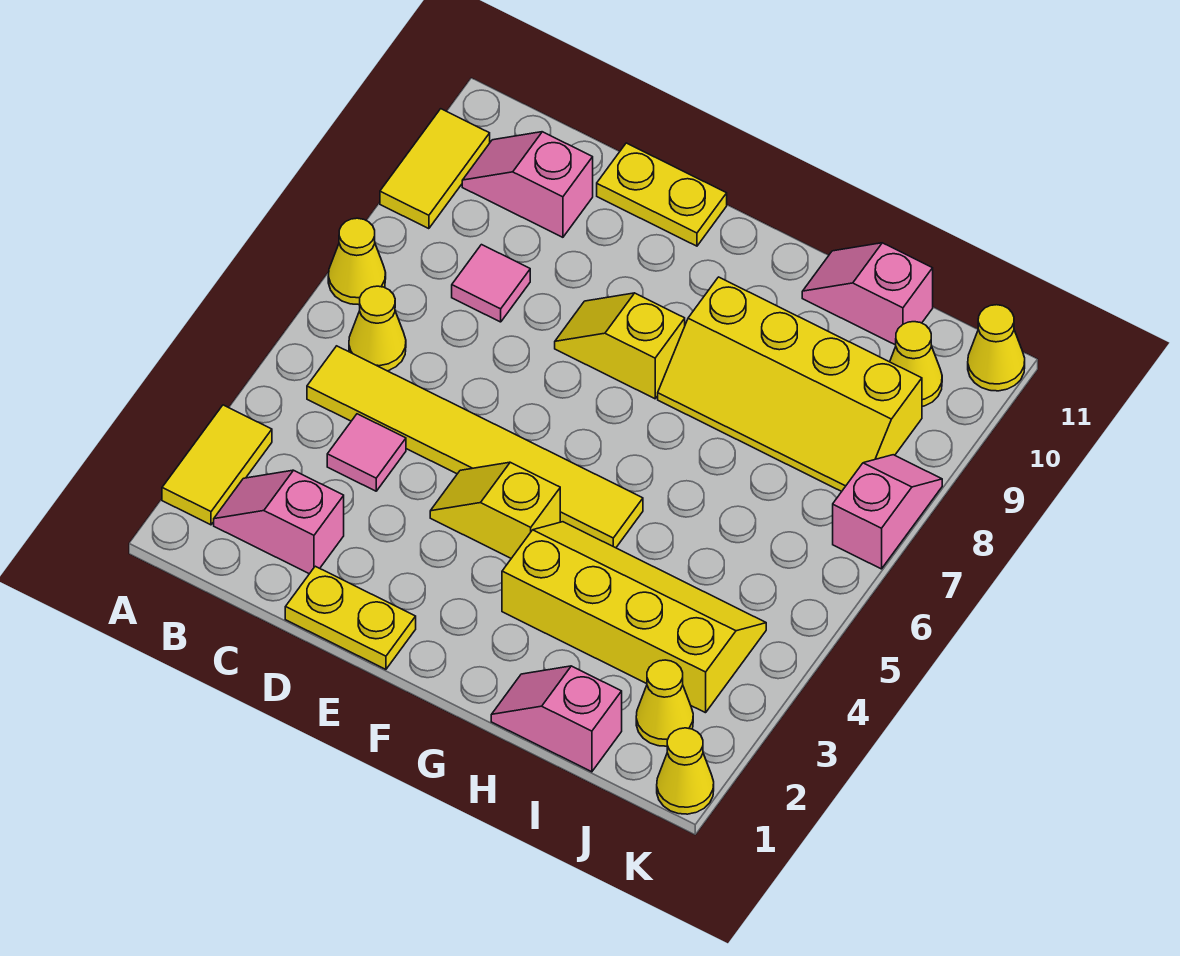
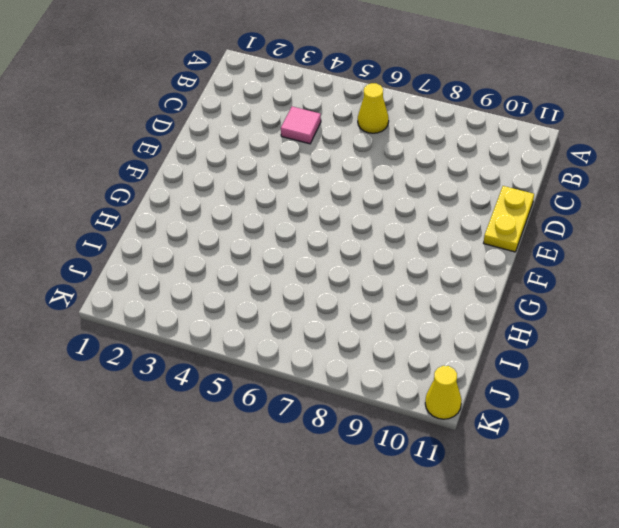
none -> yellow tile A2:A3 level 1
none -> yellow cone A7 level 1
none -> yellow tile A9:A10 level 1

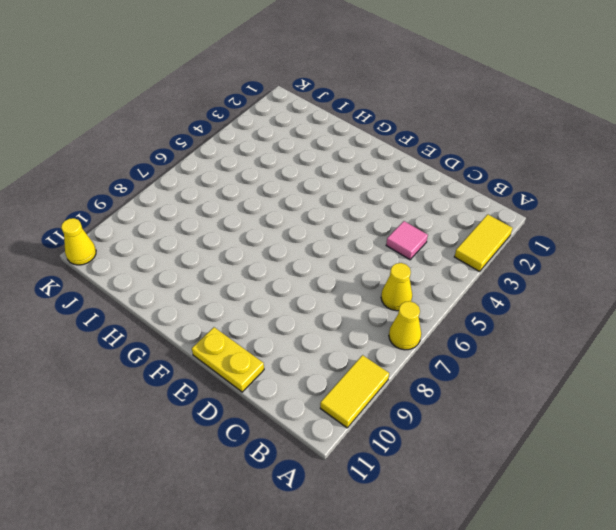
none -> pink slope B2:C2 level 1 top C
none -> yellow tile B5:G5 level 1
none -> pink slope B10:C10 level 1 top C

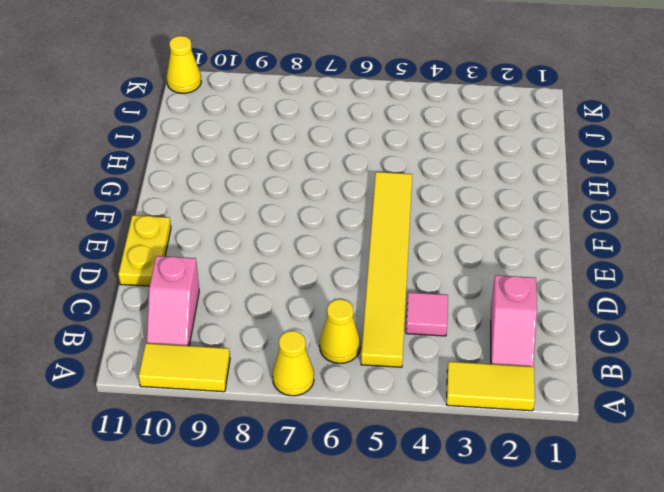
none -> pink tile C8 level 1
none -> yellow plate D1:E1 level 1
none -> yellow slope E4:F4 level 1 top F

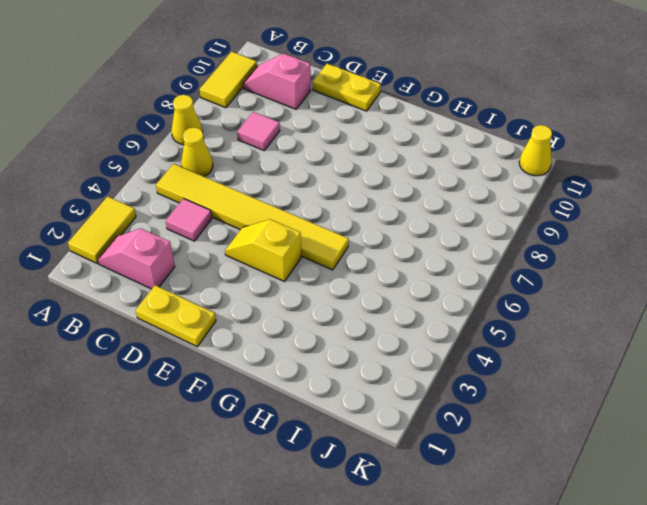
none -> yellow slope E8:F8 level 1 top F
none -> yellow slope G3:J4 level 1 top 3
none -> yellow slope G8:J9 level 1 top 9

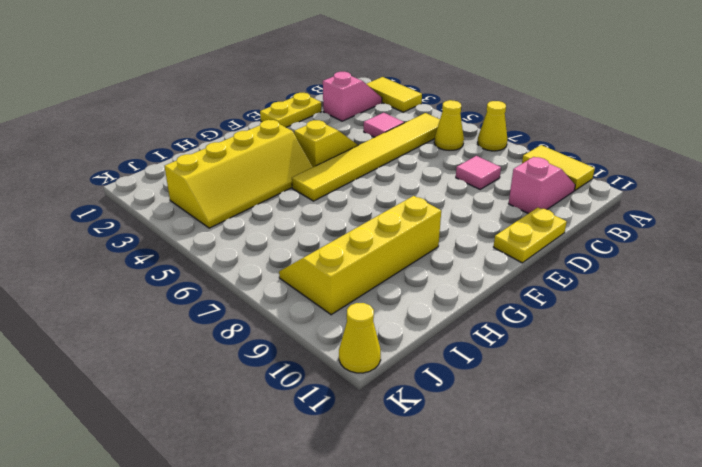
none -> yellow slope E8:F8 level 1 top F
none -> pink slope H1:I1 level 1 top I
none -> pink slope H11:I11 level 1 top I

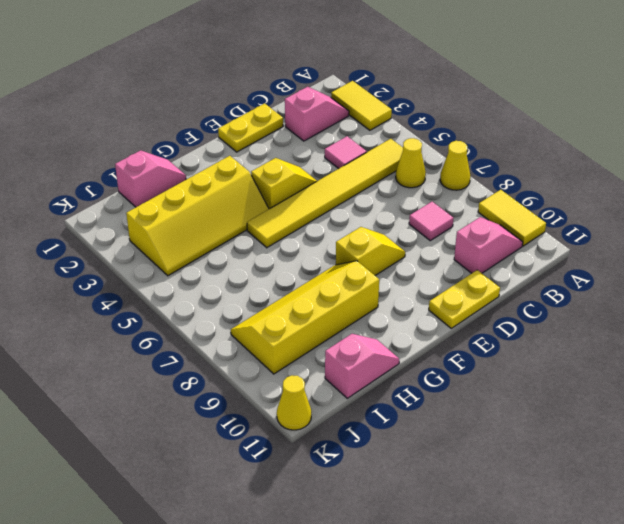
none -> yellow cone J2 level 1
none -> yellow cone J10 level 1
none -> yellow cone K1 level 1

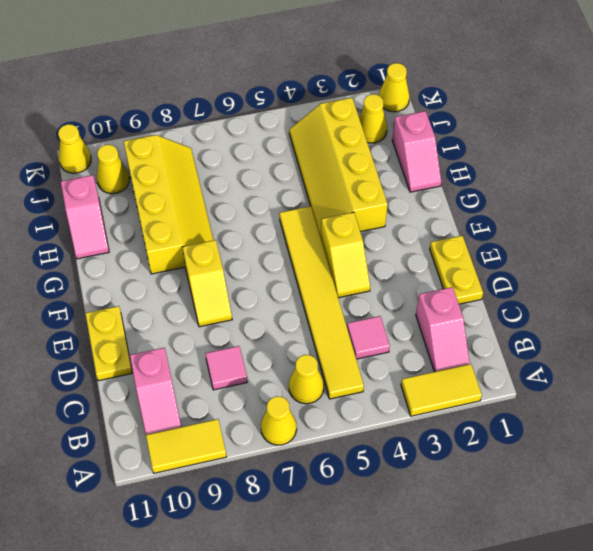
none -> pink slope K7:K8 level 1 top 7

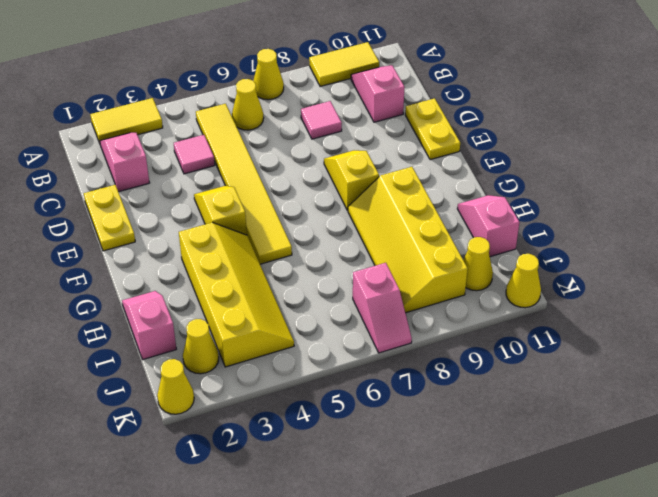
pink slope J7:K7 level 1 top J -> pink slope K7:K8 level 1 top 7

